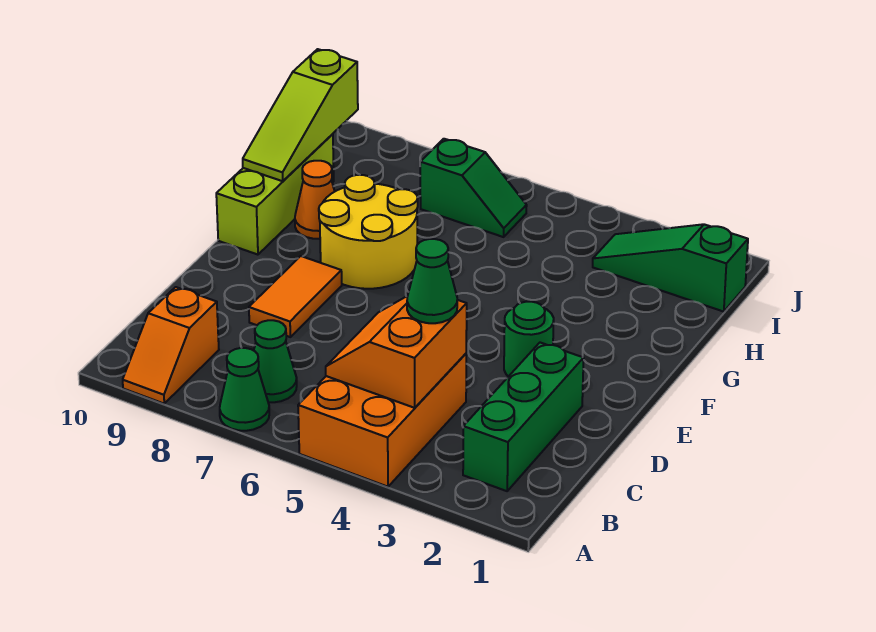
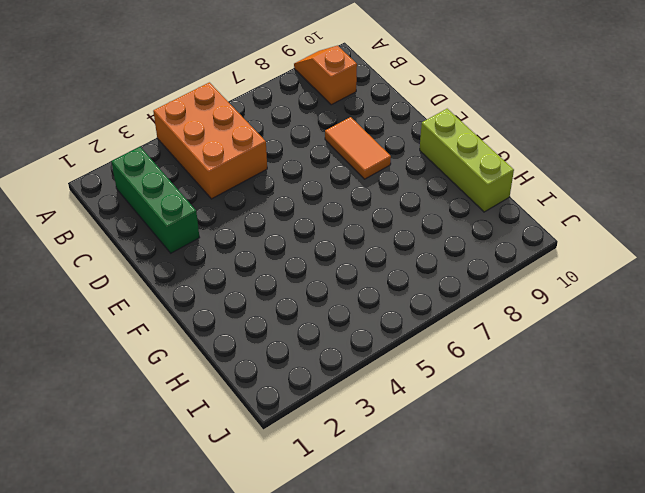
none -> green cone A7 level 1
none -> green cone B7 level 1
none -> green round brick E3 level 1

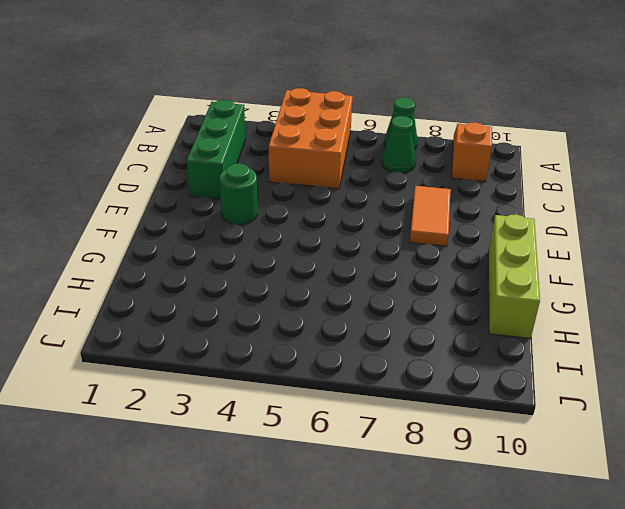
none -> yellow round brick F7:G8 level 1
none -> orange cone G9 level 1
none -> green slope I1:I3 level 1 top 1

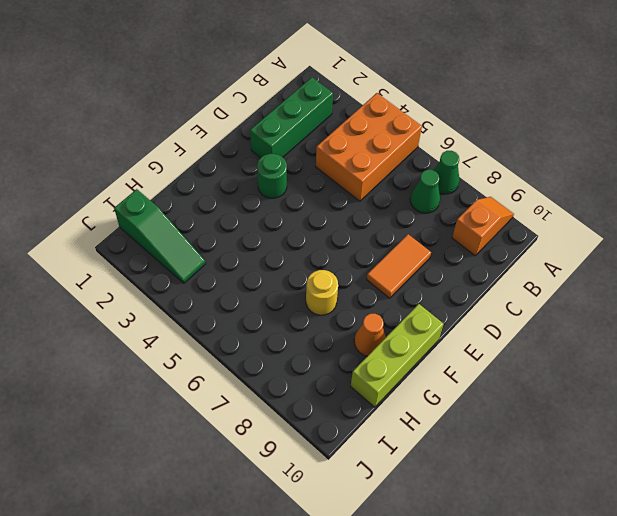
yellow round brick G7 level 1 -> yellow round brick F7:G8 level 1
none -> green slope I6:I7 level 1 top 7
none -> orange slope B4:C5 level 2 top 4
none -> lime slope G10:I10 level 2 top I

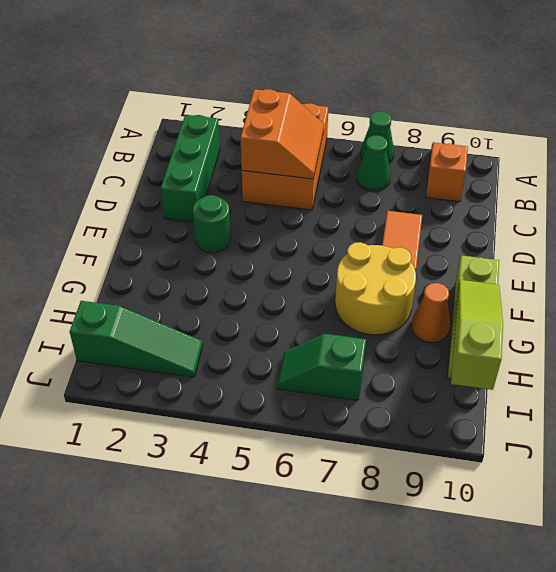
none -> green cone C4 level 3

